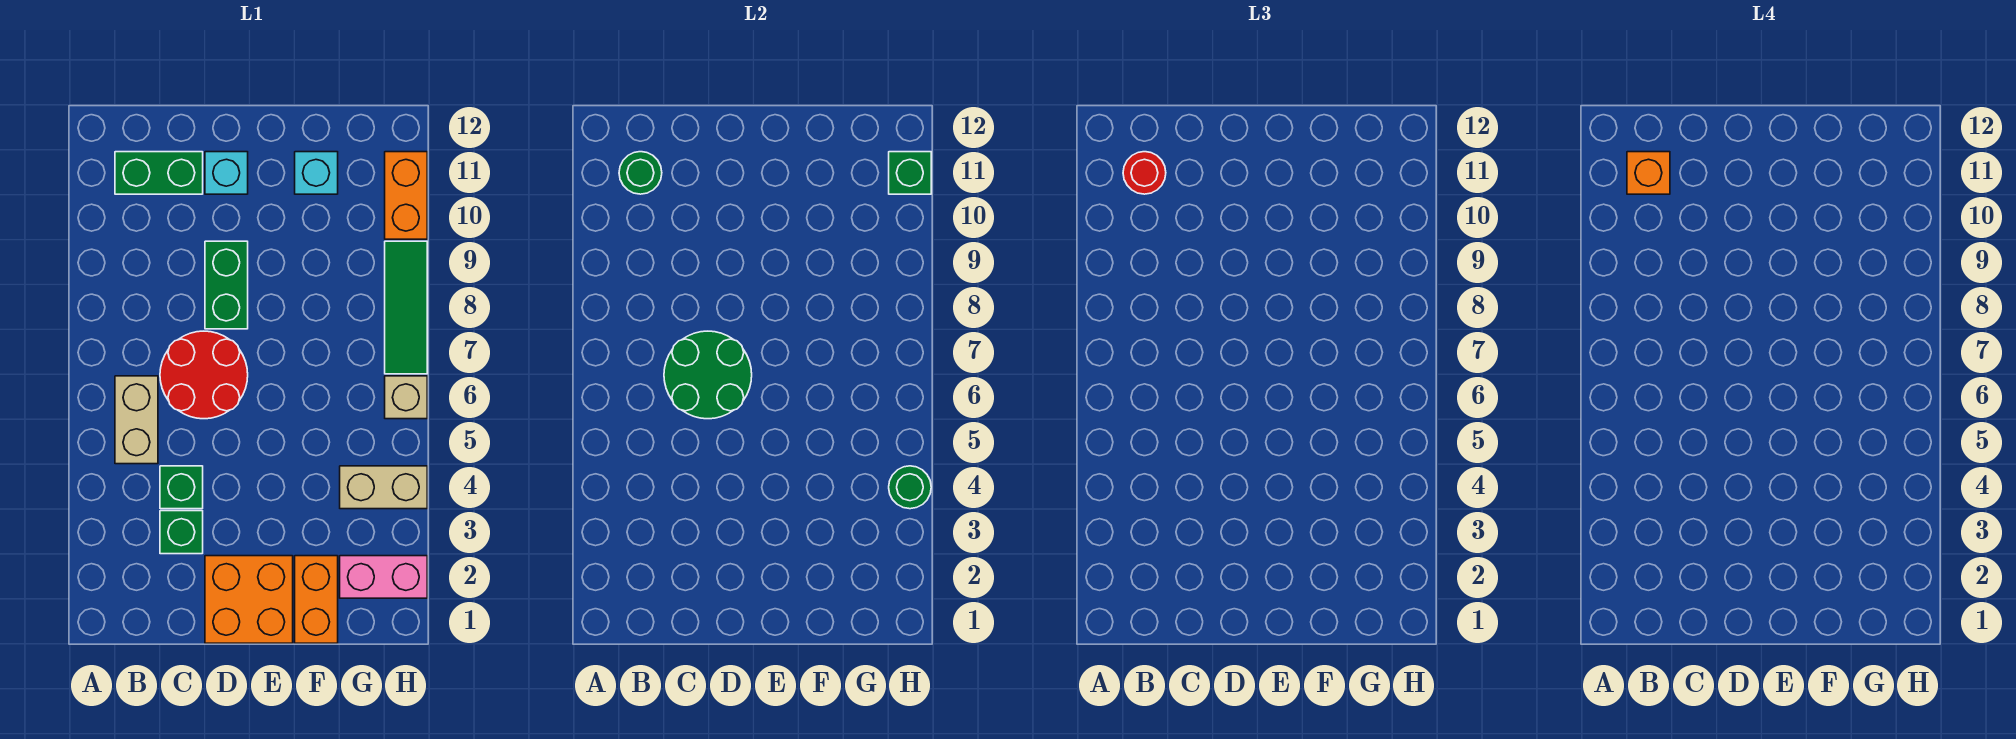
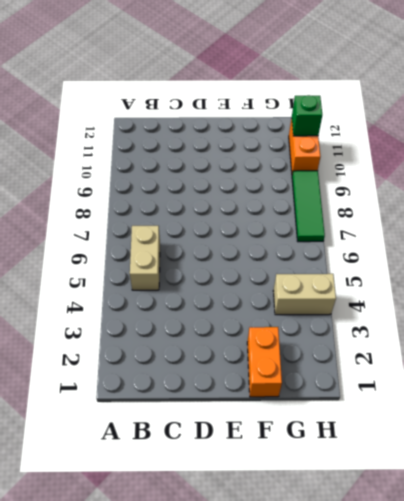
none -> green brick B11:C11 level 1
none -> green brick C3 level 1
none -> green brick C4 level 1

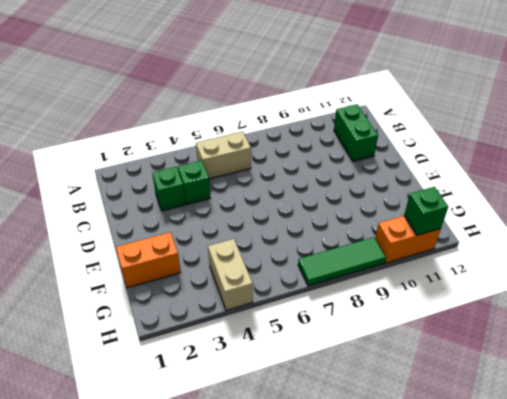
none -> red round brick C6:D7 level 1
none -> orange brick D1:E2 level 1
none -> green brick D8:D9 level 1

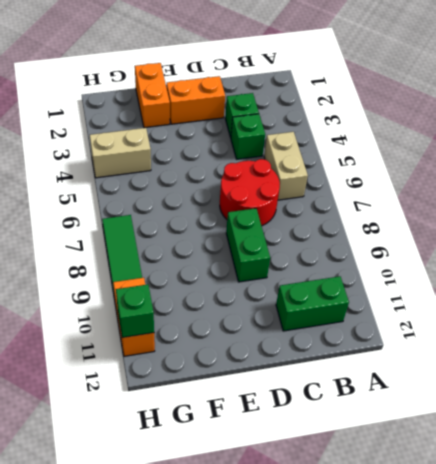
orange brick D2:E2 level 1 -> orange brick D1:E2 level 1
none -> cyan brick D11 level 1
none -> cyan brick F11 level 1
none -> pink brick G2:H2 level 1

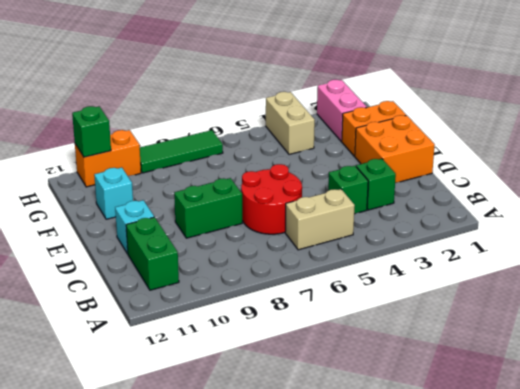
none -> tan brick H6 level 1
none -> green round brick B11 level 2
none -> green round brick C6:D7 level 2

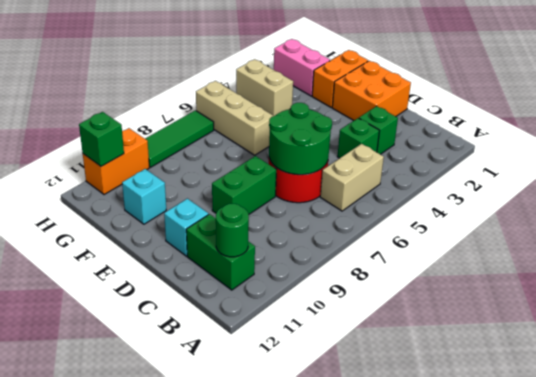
tan brick F6:H6 level 1 -> tan brick H6 level 1
none -> green round brick H4 level 2
none -> red round brick B11 level 3
none -> orange brick B11 level 4

